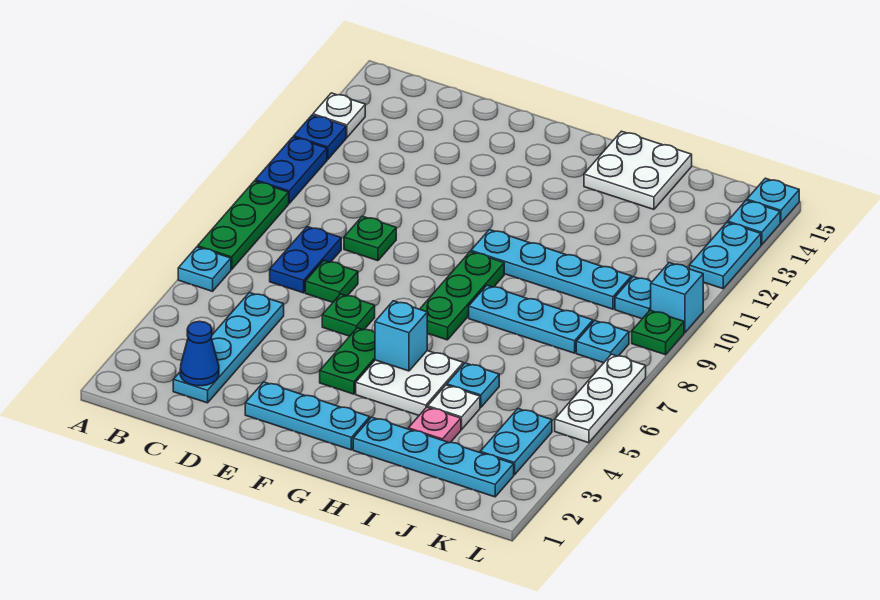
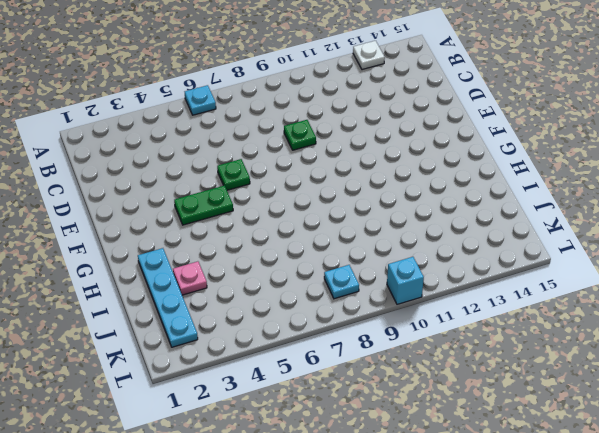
none -> green plate A7:A9 level 1
none -> blue plate A10:A11 level 1
none -> blue plate A12 level 1
none -> cyan plate C2:C5 level 1

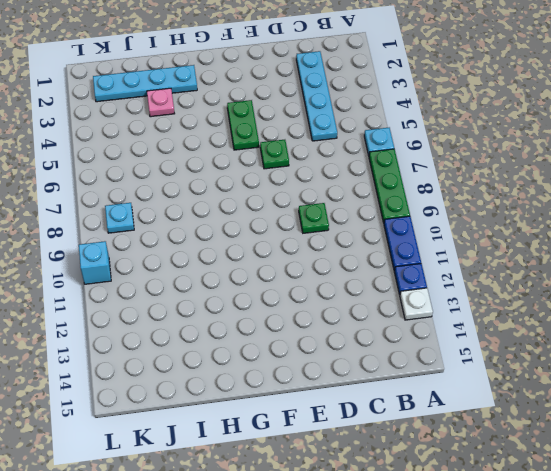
none -> blue plate C7:C8 level 1
none -> green plate D7 level 1
none -> cyan plate E2:G2 level 1
none -> white plate G4:H5 level 1

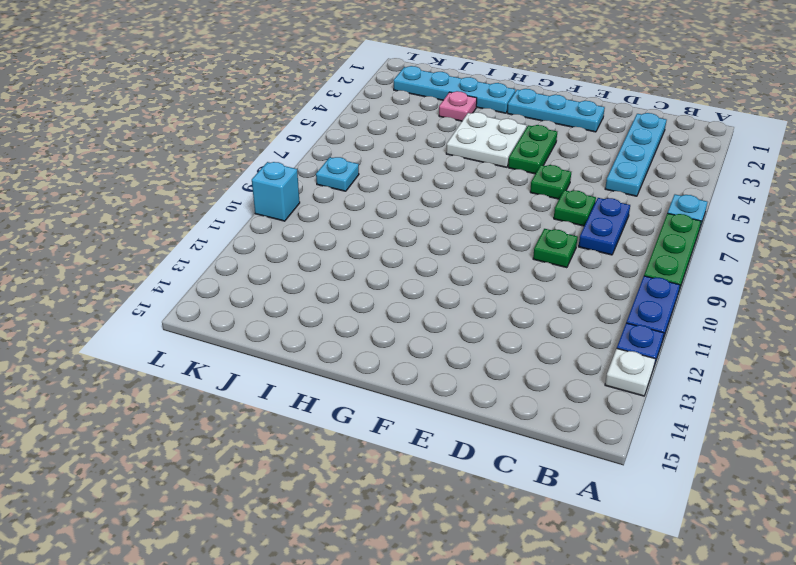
none -> green plate G7:G9 level 1
none -> cyan plate G10:J10 level 1
none -> cyan plate H8:J8 level 1
none -> white plate H14:I15 level 1

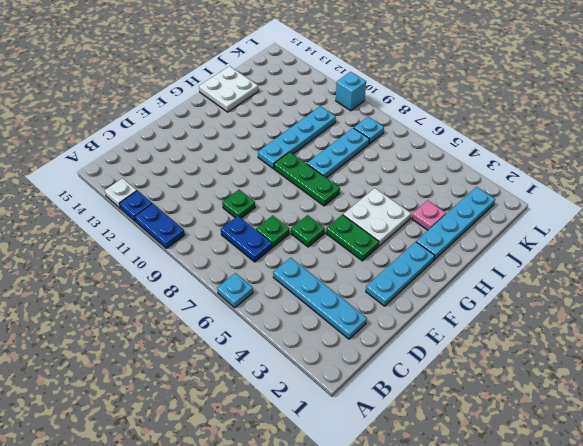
none -> green plate A7:A9 level 1
none -> white plate I4 level 1
none -> cyan plate I5 level 1
none -> cyan plate K3:K4 level 1

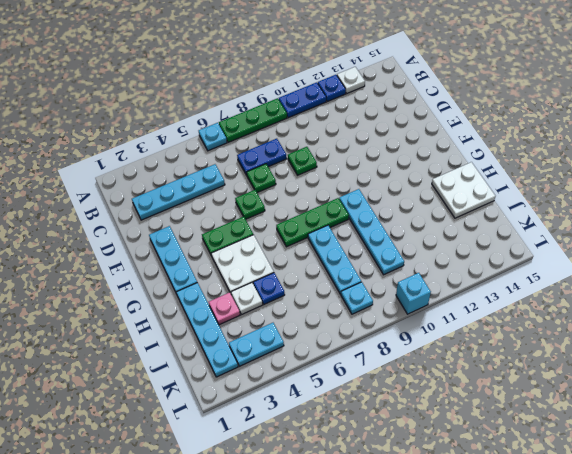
blue plate I5 level 1 -> cyan plate I5 level 1
none -> cyan plate K10 level 1
none -> white plate L5:L7 level 1
none -> green plate L9 level 1
none -> cyan plate L12:L13 level 1

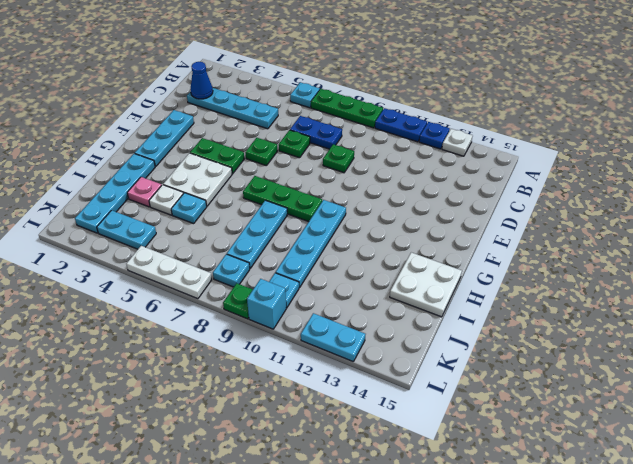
none -> cyan plate L14 level 1
none -> cyan plate L15 level 1
none -> cyan brick G5 level 2

